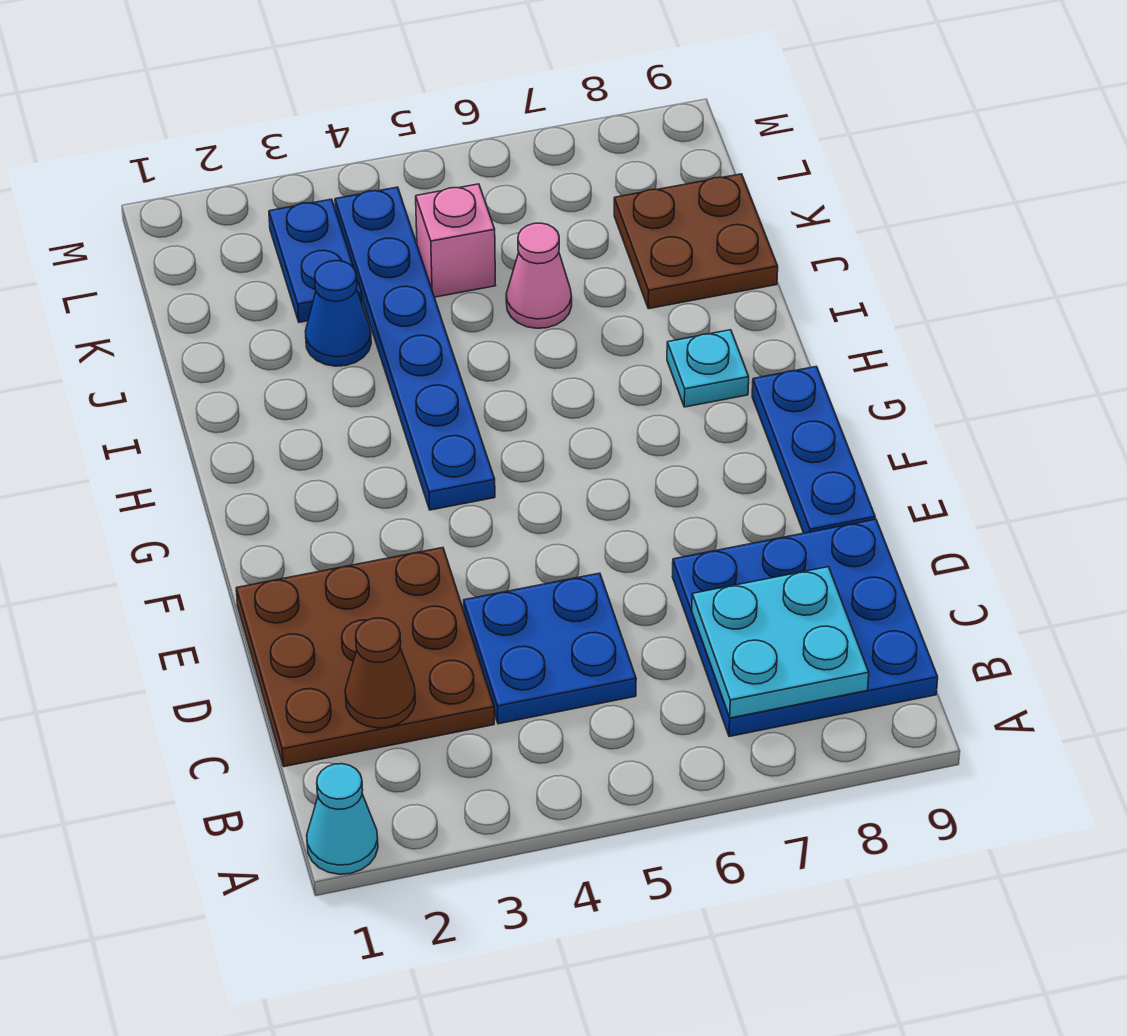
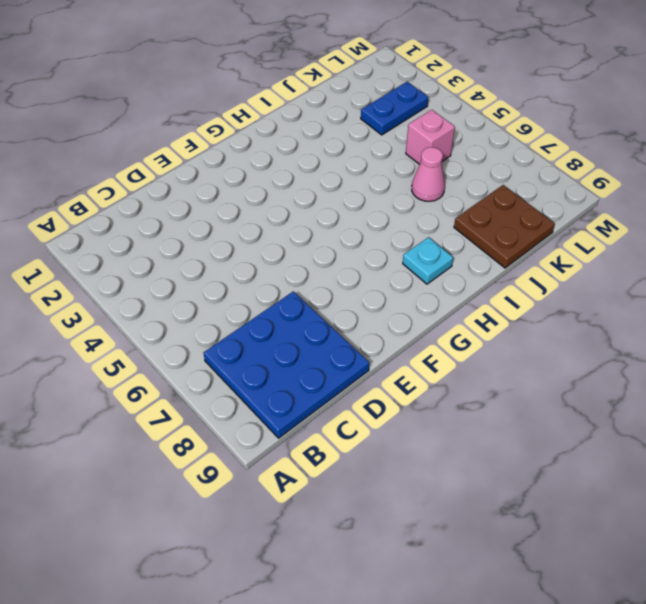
none -> cyan cone A1 level 1
none -> brown plate C1:E3 level 1
none -> blue plate C4:D5 level 1

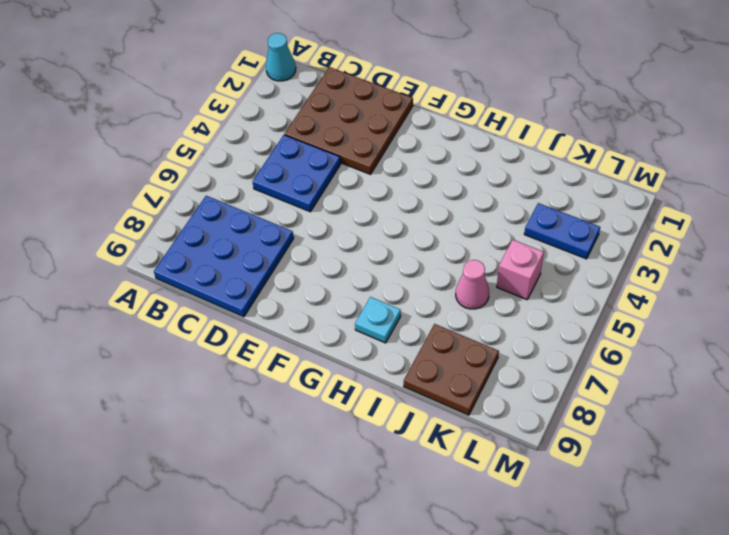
none -> blue plate E9:G9 level 1
none -> blue plate G4:L4 level 1
none -> blue cone J3 level 1

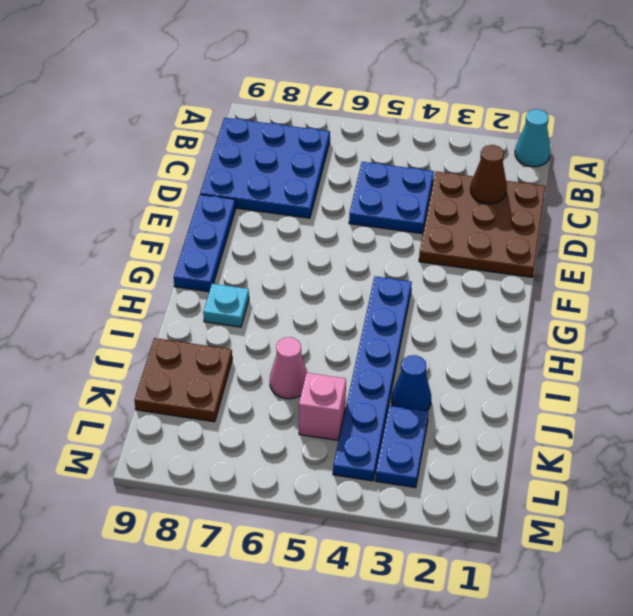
none -> cyan plate B7:C8 level 2

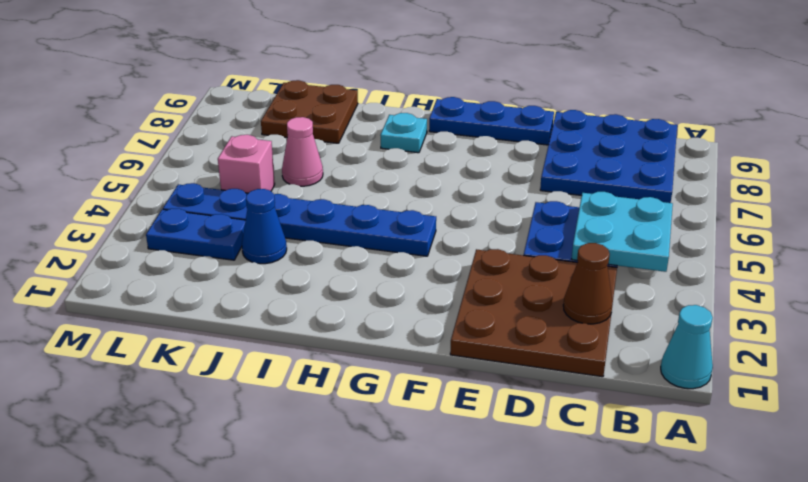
cyan plate B4:C5 level 2 -> cyan plate B7:C8 level 2

